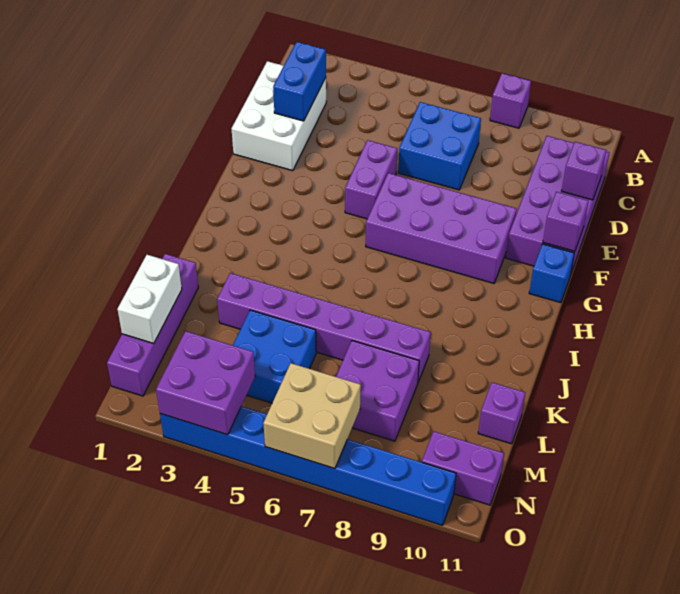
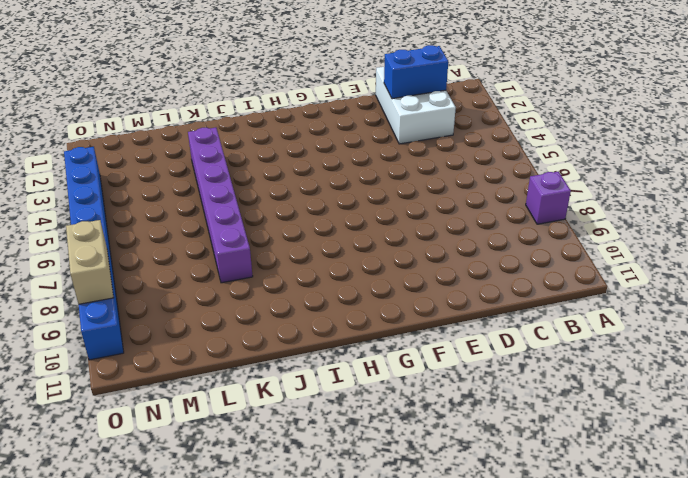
white brick C1:D3 level 1 -> white brick C1:E2 level 1
tan brick O8:O9 level 2 -> none
none -> blue brick C6:D7 level 1
none -> purple brick C10:F11 level 1
none -> purple brick E5:F5 level 1

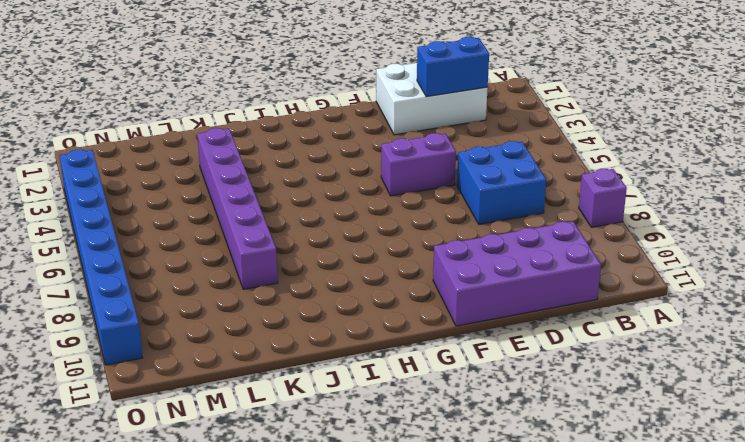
none -> purple brick F6:G9 level 1
none -> blue brick G11 level 1
none -> purple brick K1:N1 level 1

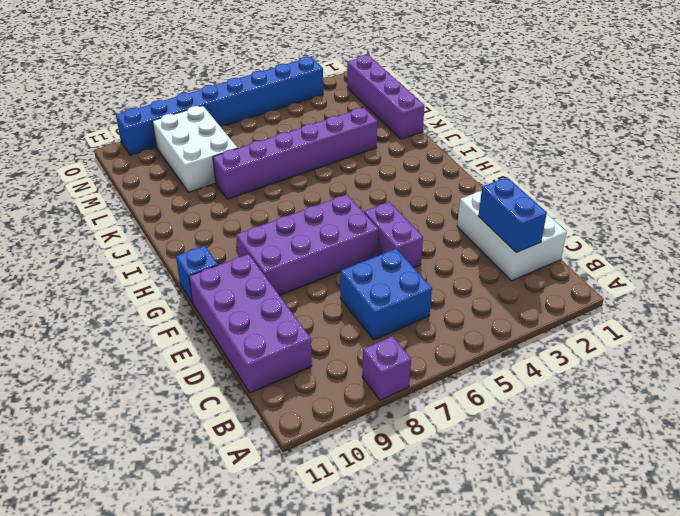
white brick L8:N9 level 1 -> purple brick L7:M8 level 1
none -> blue brick L4:M5 level 1
none -> purple brick L11 level 1
none -> purple brick N10:N11 level 1

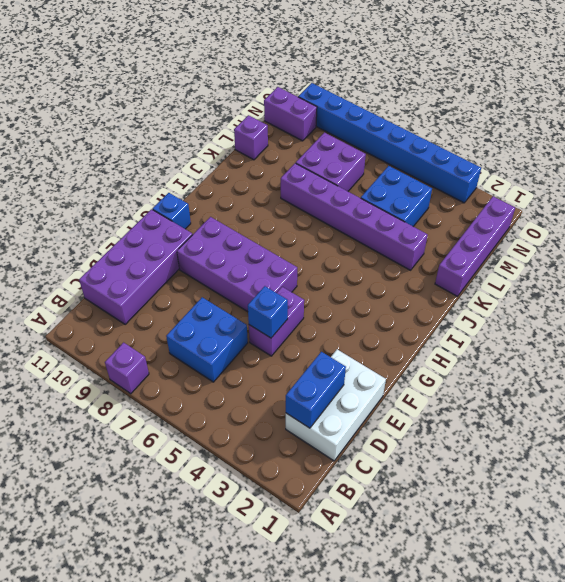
blue brick E5 level 2 -> none
none -> purple brick D11 level 2
none -> purple brick F11 level 2
none -> white brick L1:M1 level 2

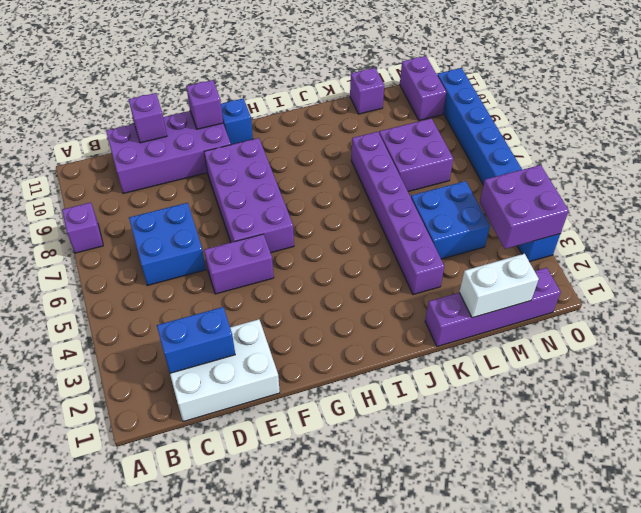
none -> tan brick N6:O7 level 2

